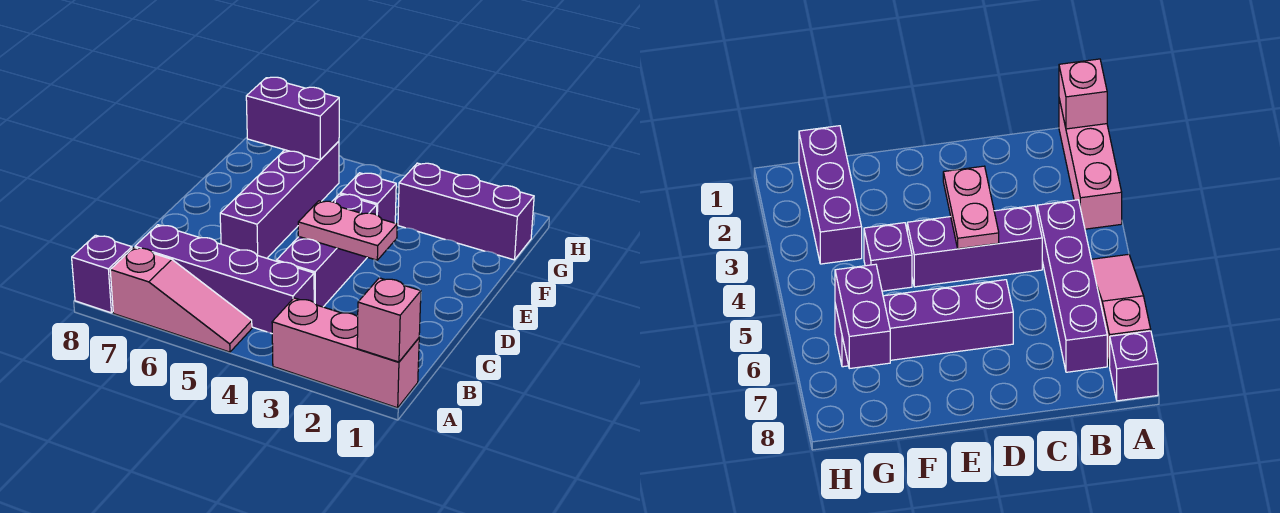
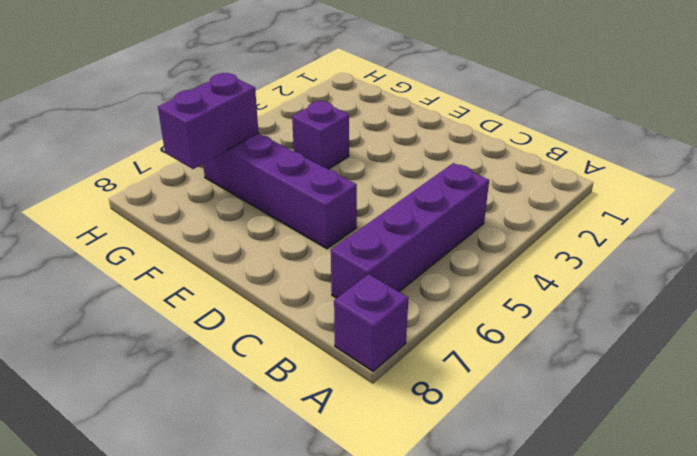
none -> pink brick A1:A3 level 1
none -> pink slope A5:A7 level 1 top 7

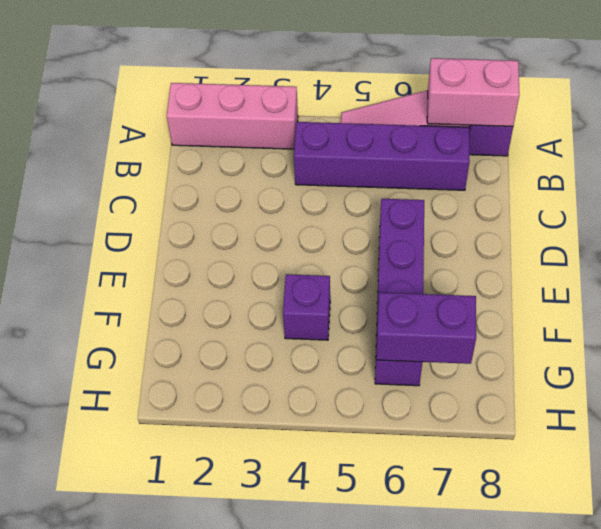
pink brick A7:A8 level 2 -> none
none -> purple brick C4:E4 level 1
none -> purple brick G1:G3 level 1

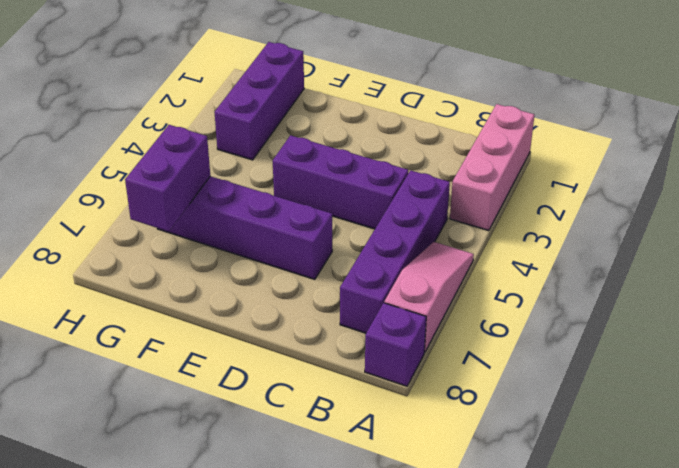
none -> purple brick F4 level 1
none -> pink brick A1 level 2

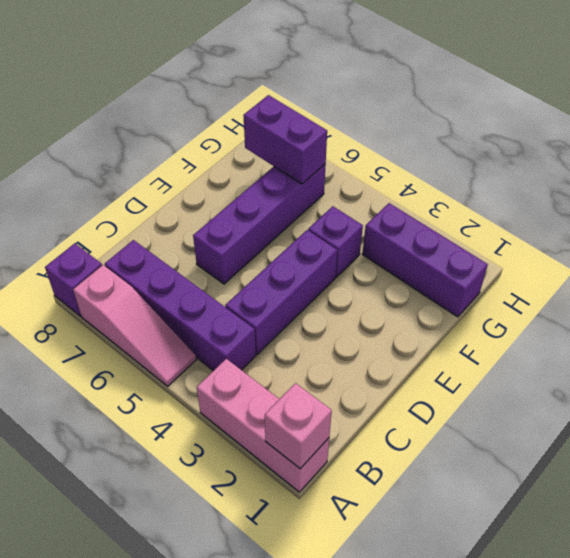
none -> pink plate D3:D4 level 2

